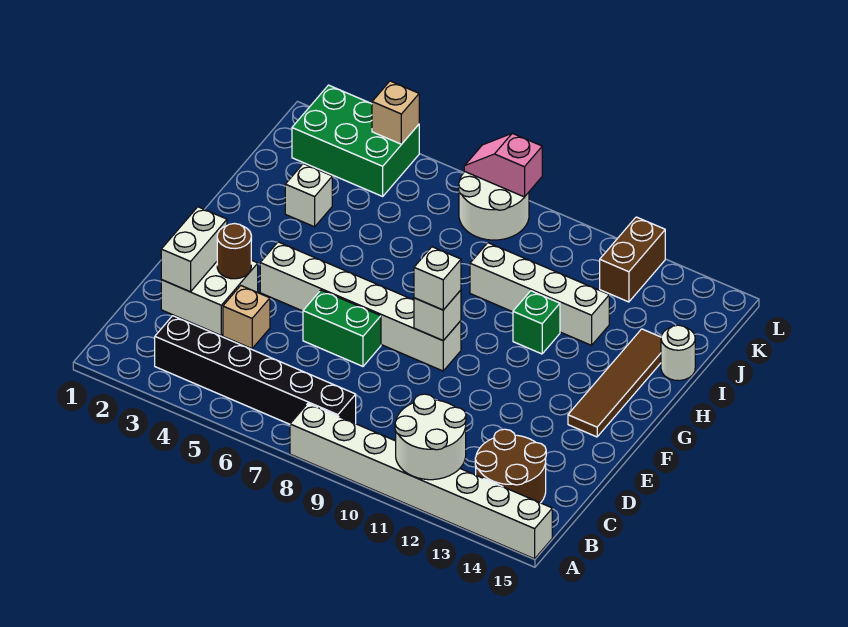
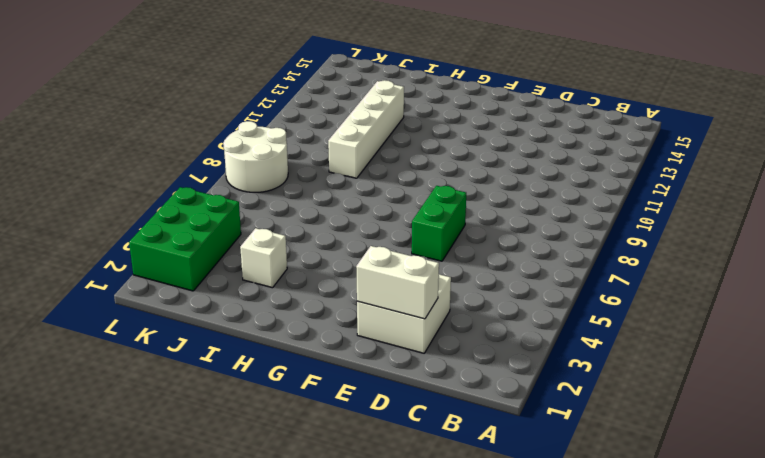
none -> white brick A8:A15 level 1
none -> black brick B3:B8 level 1
none -> brown round brick B13:C14 level 1

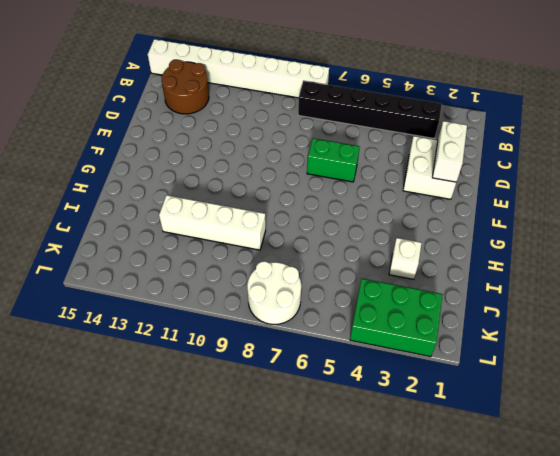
none -> tan brick D4 level 1
none -> white brick F4:F9 level 1
none -> brown tile F14:I14 level 1

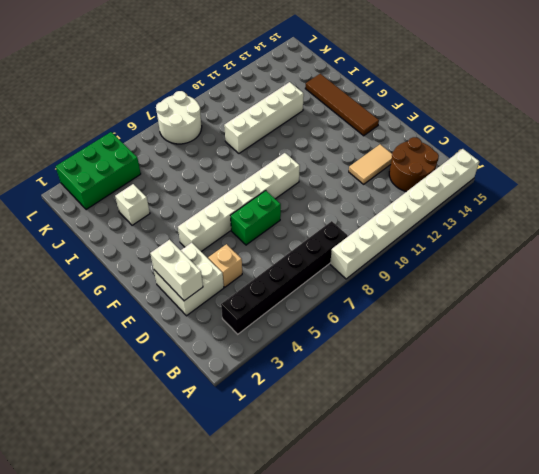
tan tile D12:D13 level 1 -> none
none -> green brick H11 level 1
none -> white round brick I15 level 1
none -> brown brick K12:L12 level 1

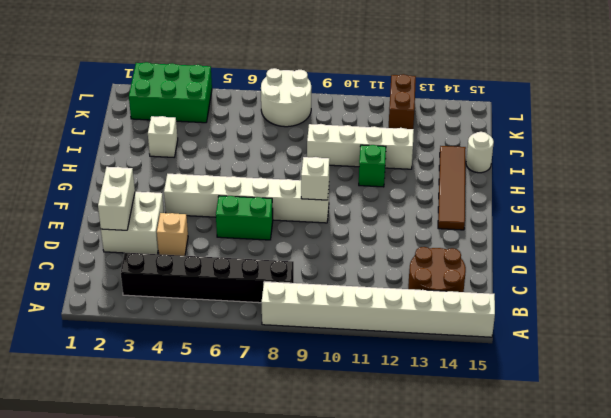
none -> white round brick A11:B12 level 2
none -> brown round brick E3 level 2
none -> tan brick L4 level 2

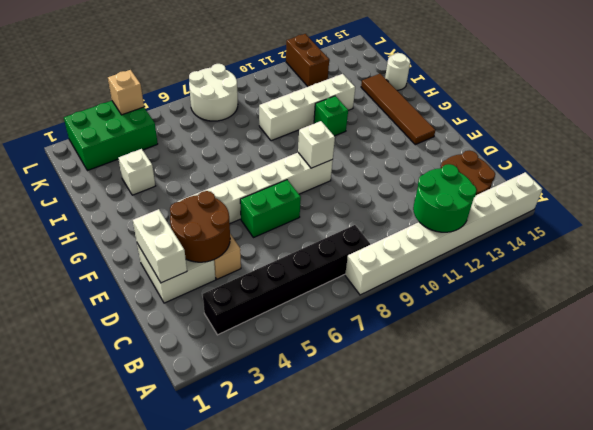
green round brick A11:B12 level 2 -> white round brick A11:B12 level 2
brown round brick D3:E4 level 2 -> brown round brick E3 level 2
none -> pink slope L7:L8 level 2 top 8
none -> white brick F9 level 3

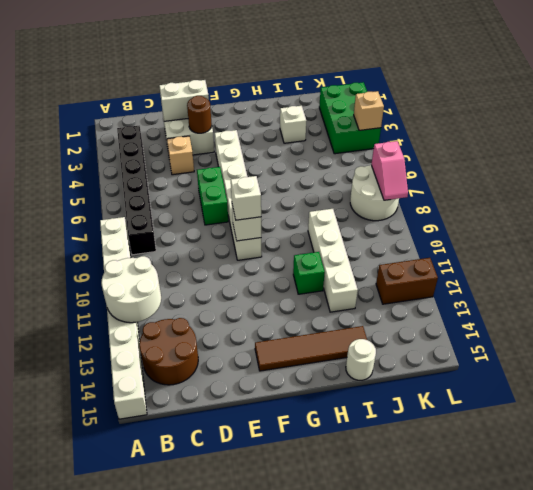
pink slope L7:L8 level 2 top 7 -> pink slope L7:L8 level 2 top 8

